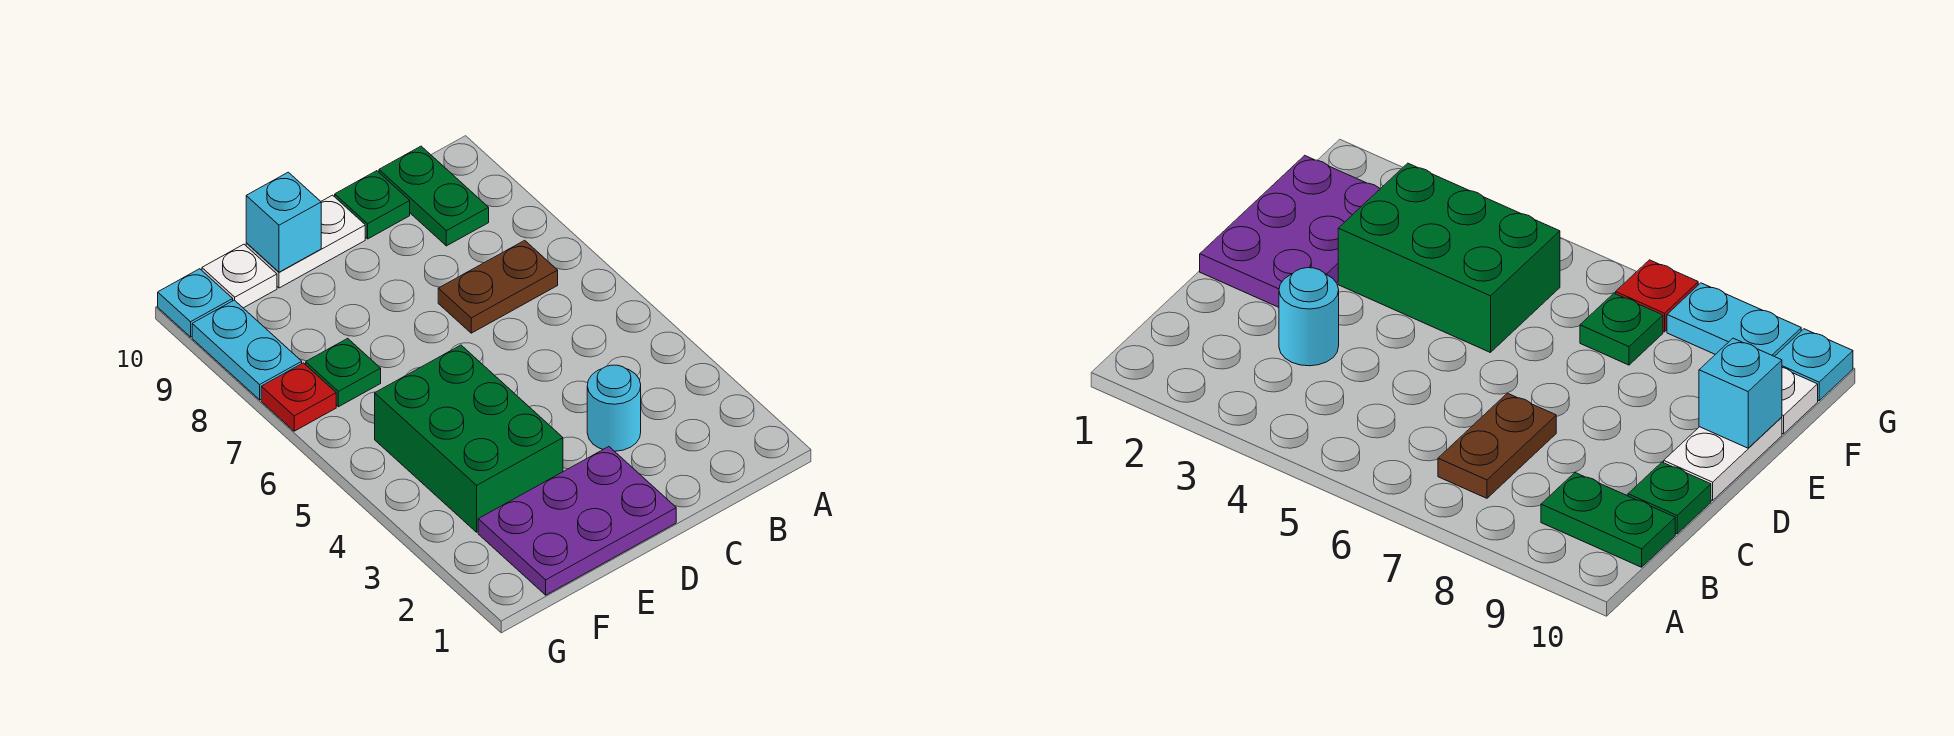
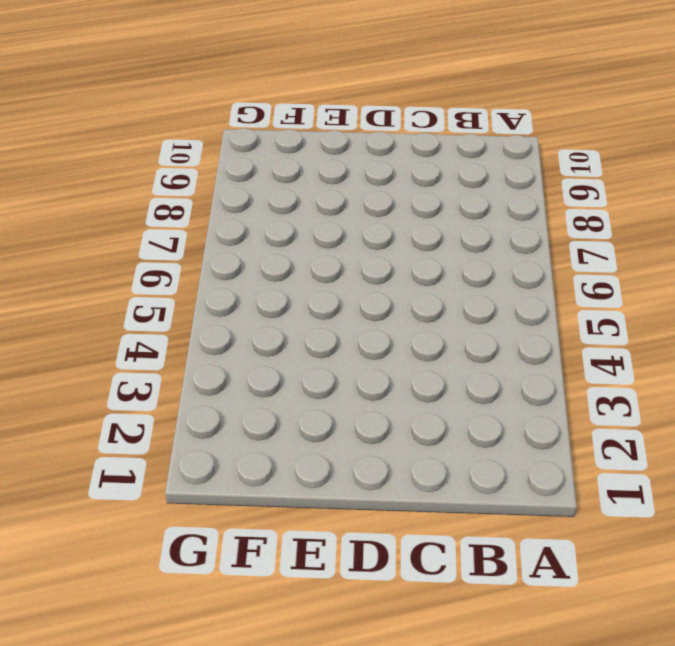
none -> brown plate B7:C7 level 1
none -> green plate B9:B10 level 1
none -> cyan round brick C3 level 1

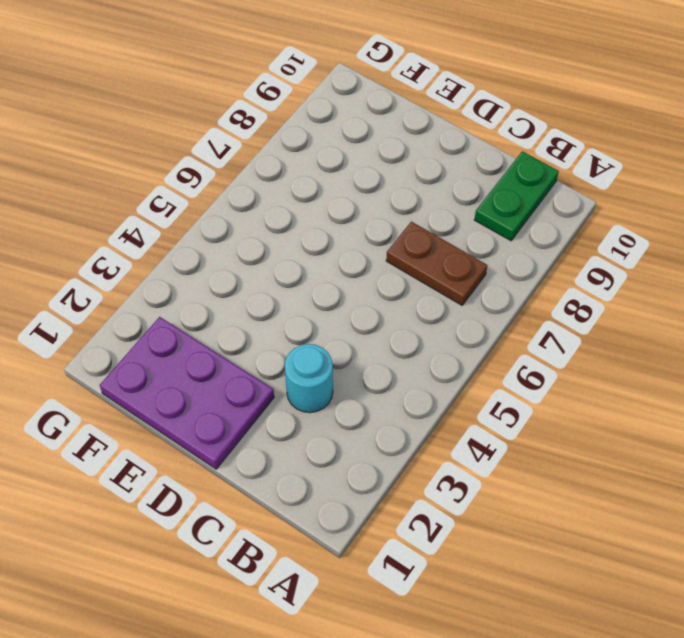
none -> green plate C10 level 1
none -> white plate D10:E10 level 1
none -> green brick E3:F5 level 1

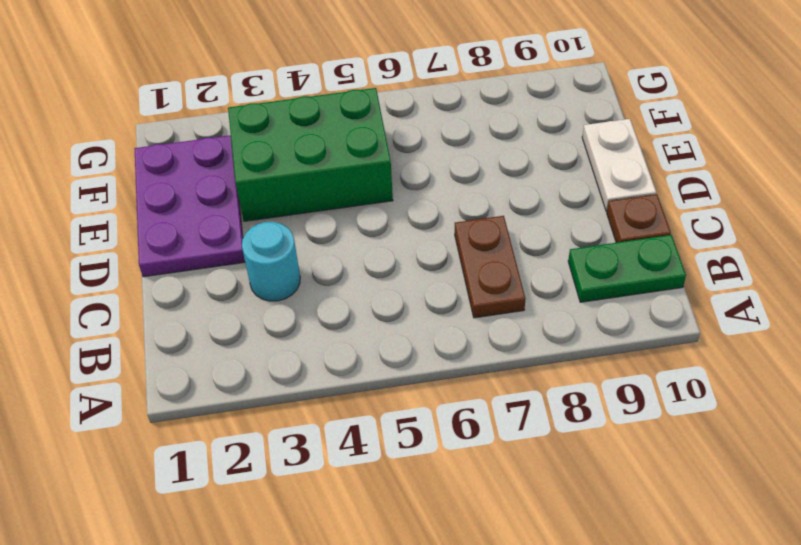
brown plate C10 level 1 -> green plate C10 level 1
none -> green plate F7 level 1
none -> white plate F10 level 1
none -> red plate G7 level 1

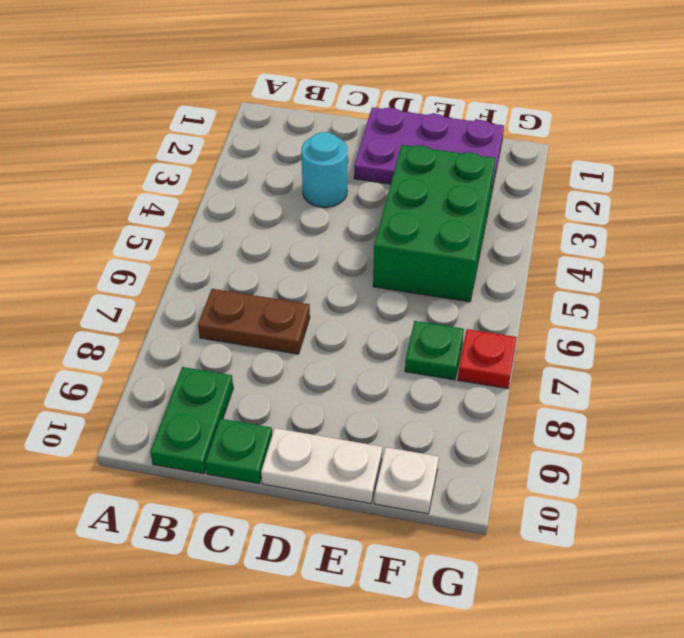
none -> cyan plate G8:G9 level 1
none -> cyan plate G10 level 1
none -> cyan brick E10 level 2

